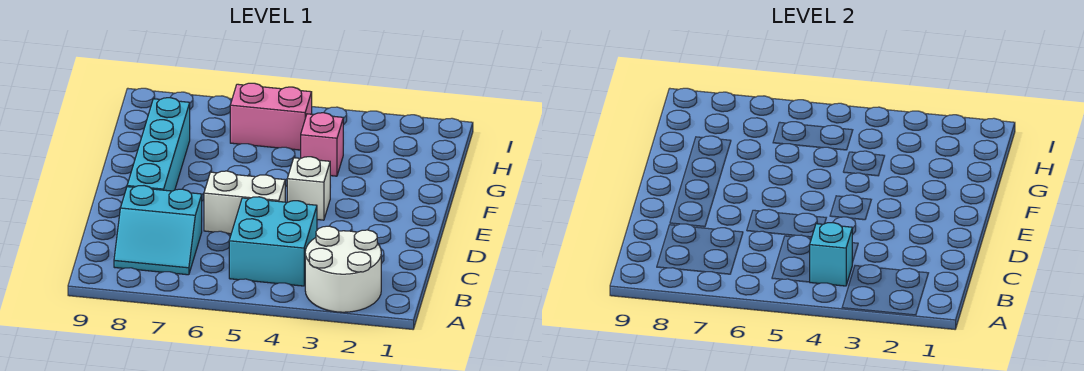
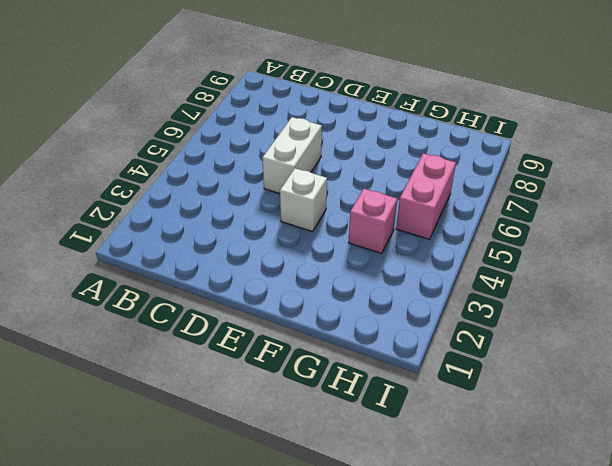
none -> white round brick A2:B3 level 1
none -> cyan brick B4:C5 level 1

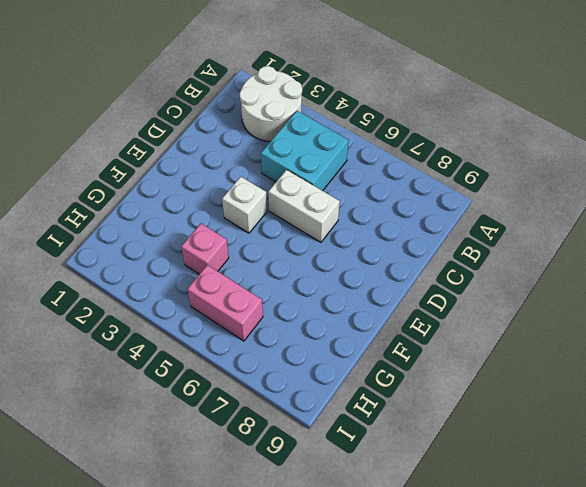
none -> cyan slope B7:C8 level 1 top C
none -> cyan brick D8:G8 level 1

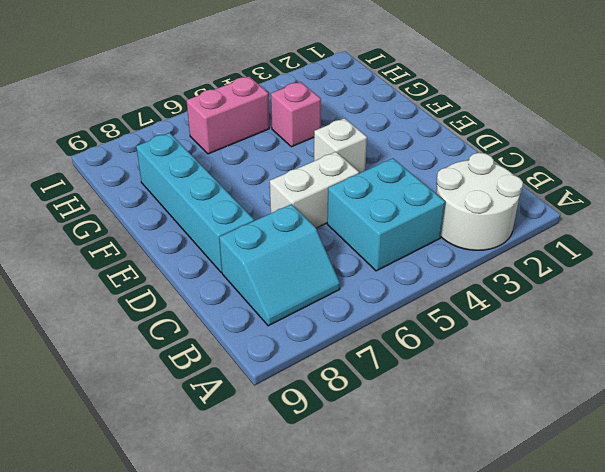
none -> cyan brick B4 level 2

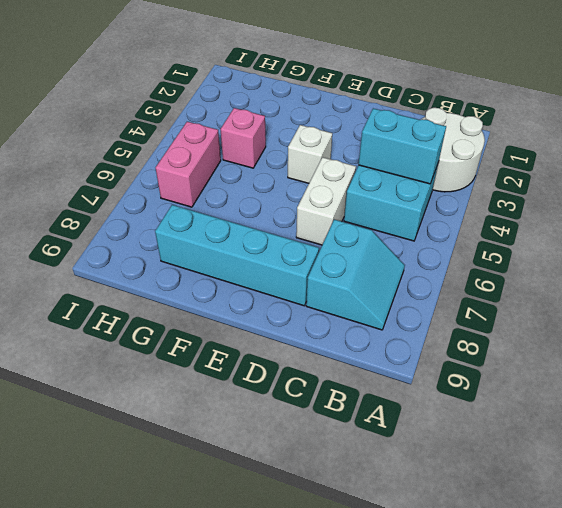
cyan brick B4:C4 level 2 -> cyan brick B4 level 2

